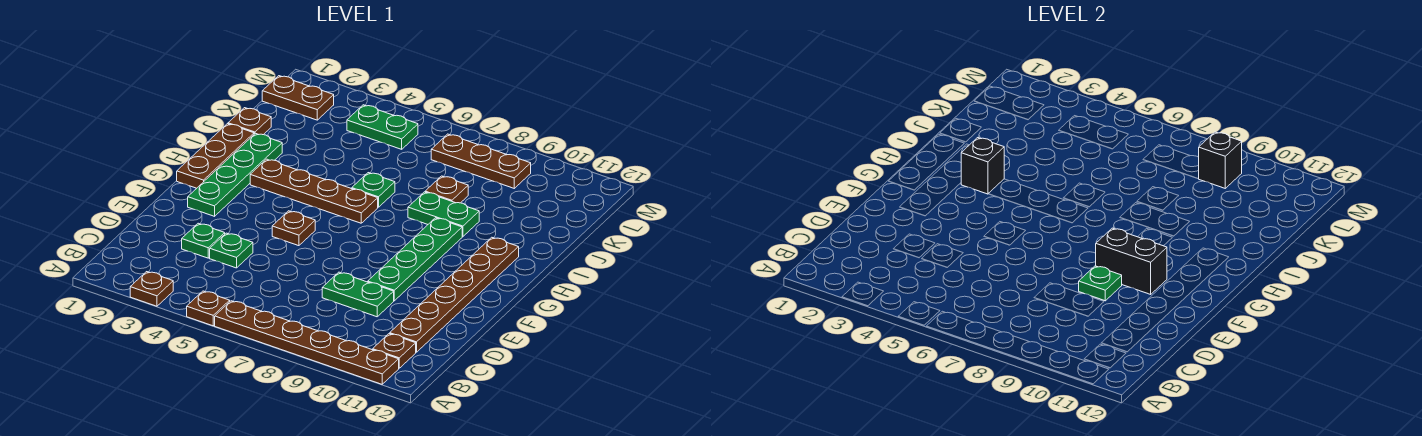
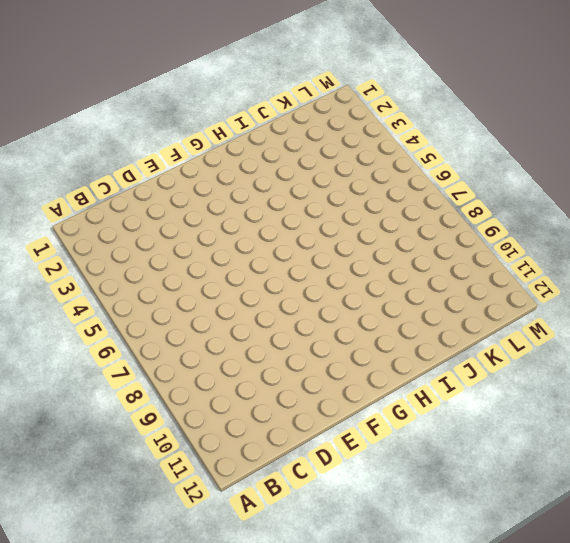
none -> brown plate A3 level 1
none -> brown plate A5 level 1
none -> brown plate A6:A11 level 1

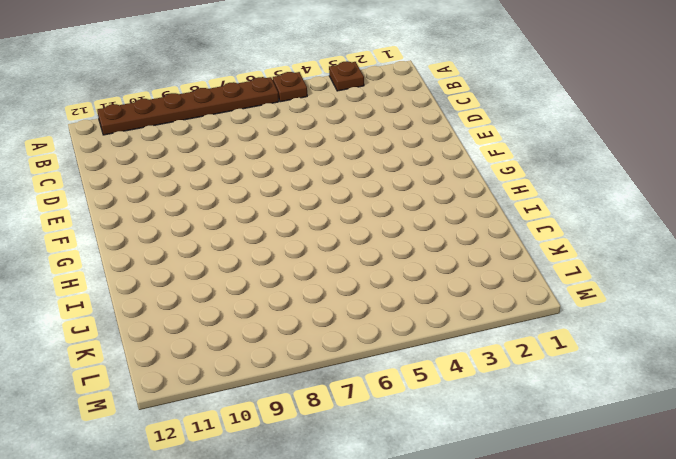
none -> brown plate B11 level 1
none -> brown plate C11:H11 level 1
none -> green plate D3 level 1

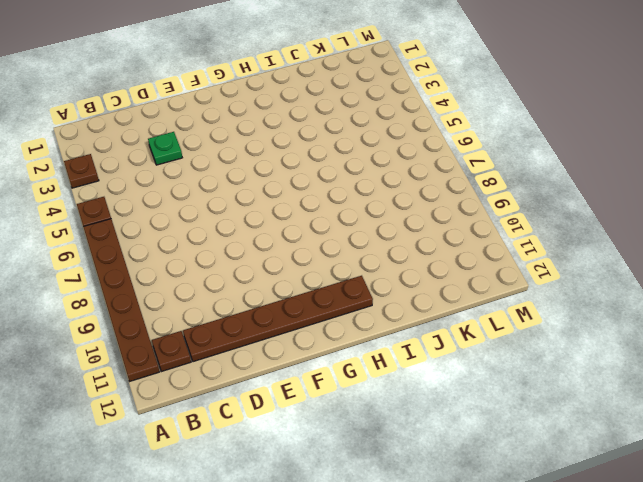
none -> green plate D4 level 1
none -> green plate D8:D9 level 1
none -> green plate E9:H9 level 1

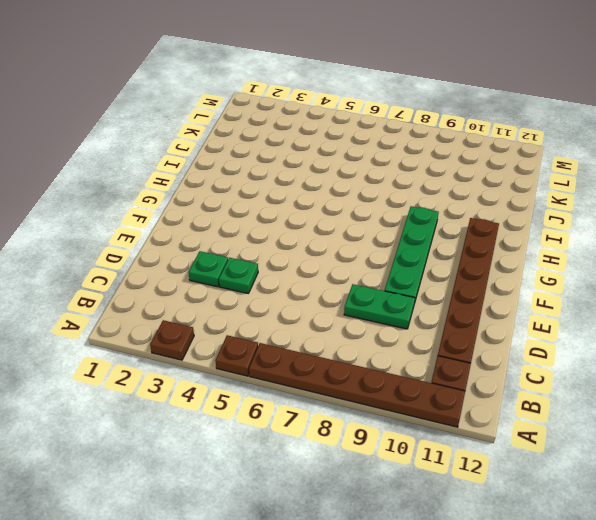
none -> green plate F2:I2 level 1
none -> brown plate F5 level 1
none -> brown plate G1:I1 level 1

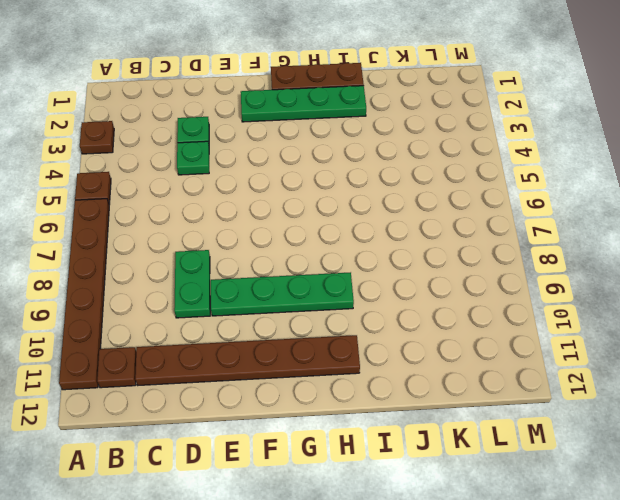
none -> brown plate F5 level 1
none -> brown plate H3:H6 level 1
none -> green plate I6 level 1

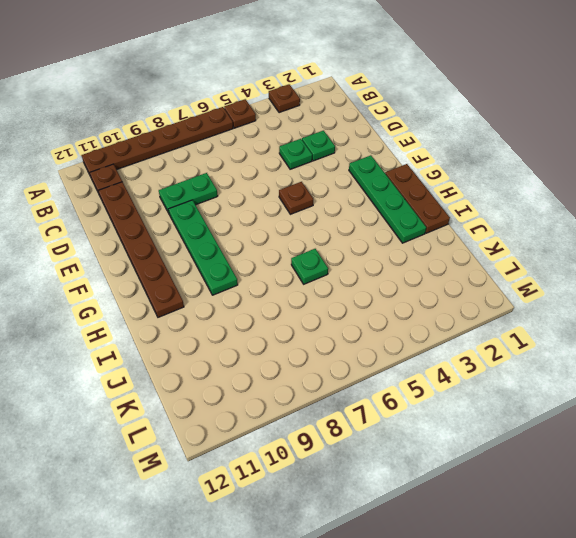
none -> brown plate H3:H6 level 1
none -> green plate I8:I9 level 1
none -> brown plate J1 level 1

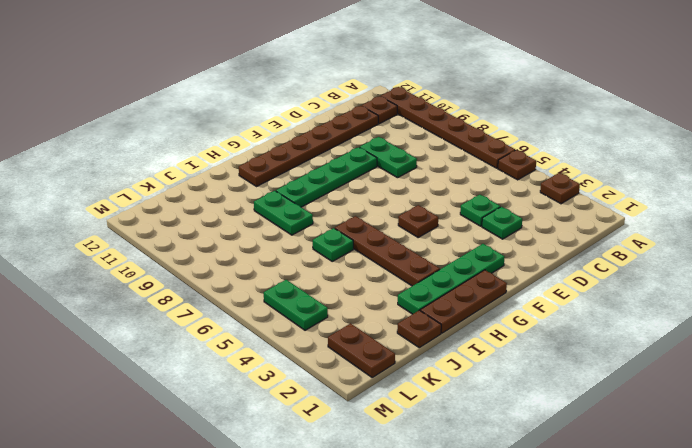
none -> brown plate J8 level 1
none -> brown plate L7:L9 level 1
none -> green plate E9 level 2

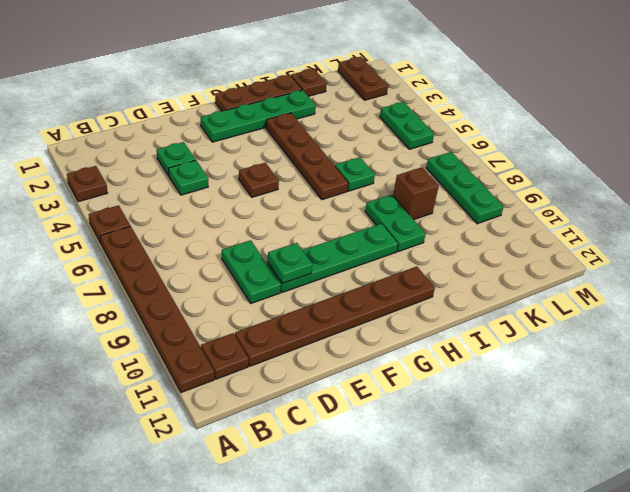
brown brick J8 level 1 -> brown plate J8 level 1
green plate L7:L9 level 1 -> brown plate L7:L9 level 1
none -> black brick F9:F10 level 2
none -> black brick H3 level 2
none -> black brick L9 level 2

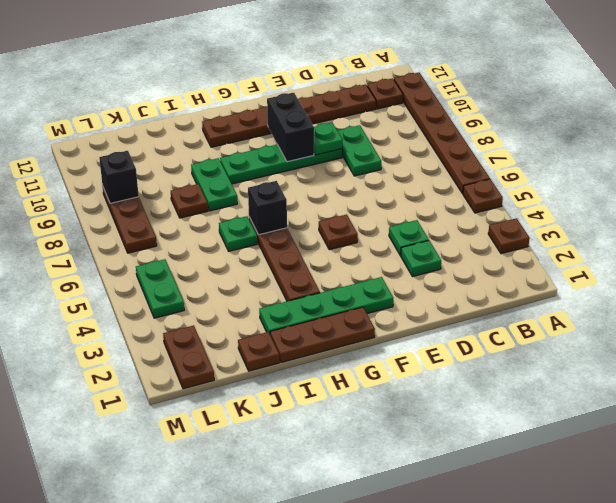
black brick H6 level 2 -> black brick H3 level 2

